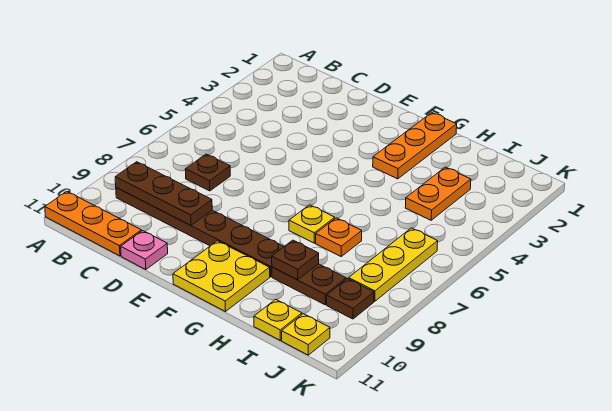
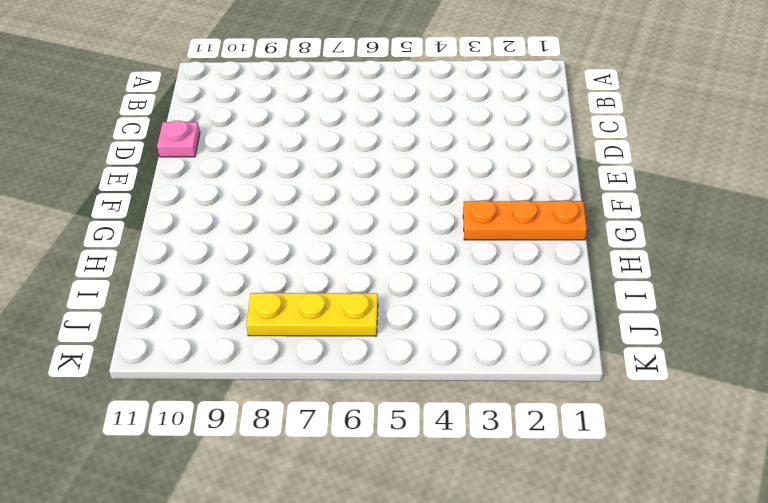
none -> orange plate A11:C11 level 1
none -> brown plate B9:G9 level 1
none -> brown plate C7 level 1

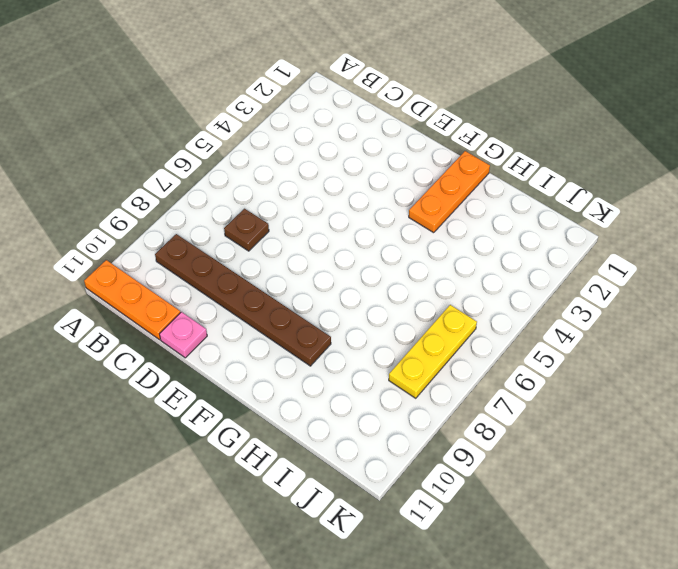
none -> yellow plate F10:G11 level 1
none -> yellow plate G7 level 1
none -> orange plate H7 level 1

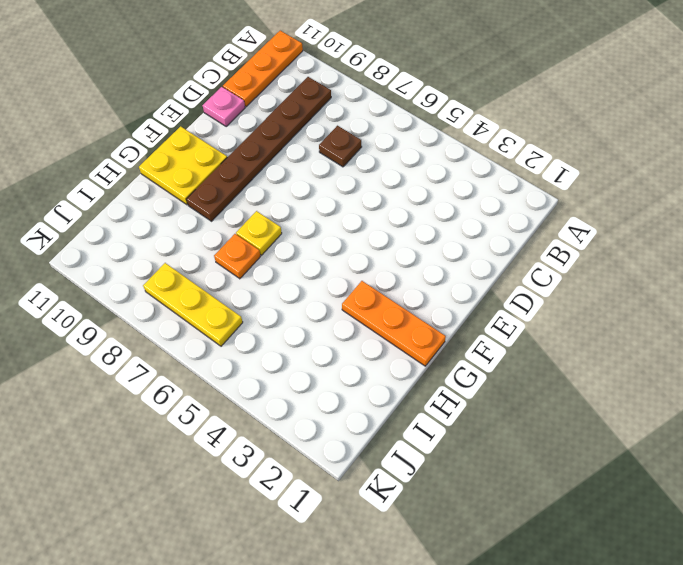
none -> brown plate H9:I9 level 1
none -> orange plate I3:I4 level 1
none -> yellow plate I11 level 1

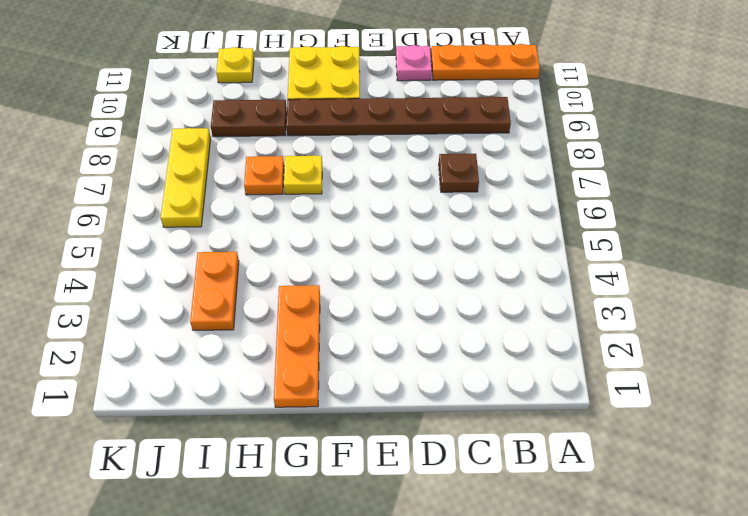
none -> brown plate J9 level 1
none -> yellow plate J11 level 1
none -> brown plate B9:D9 level 2

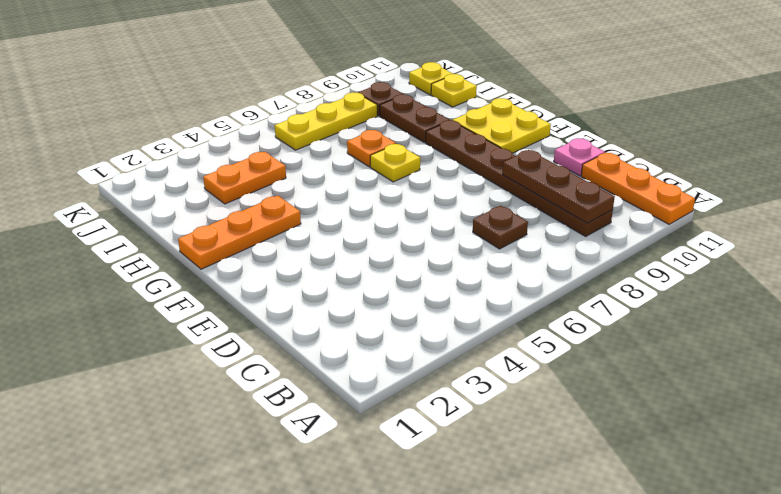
none -> brown plate H9 level 2

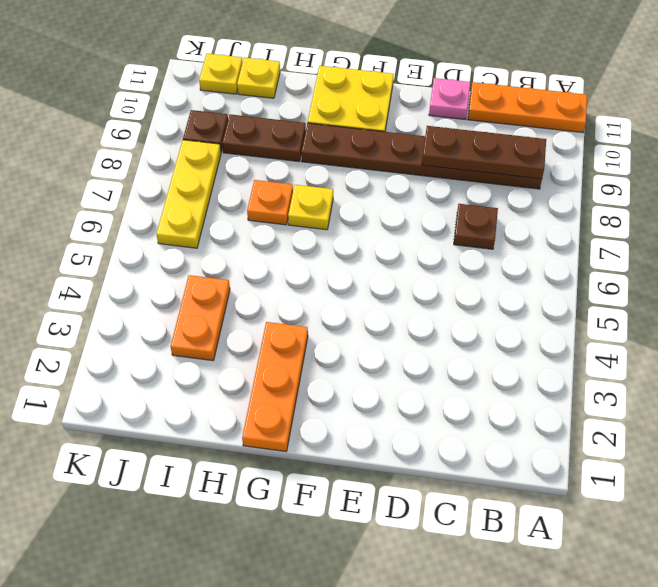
none -> brown plate H9 level 2

